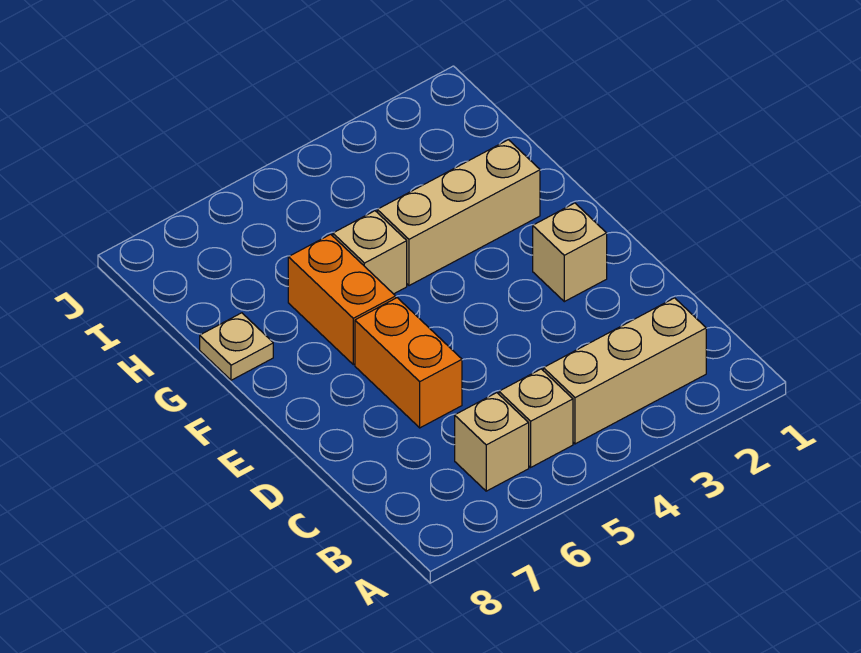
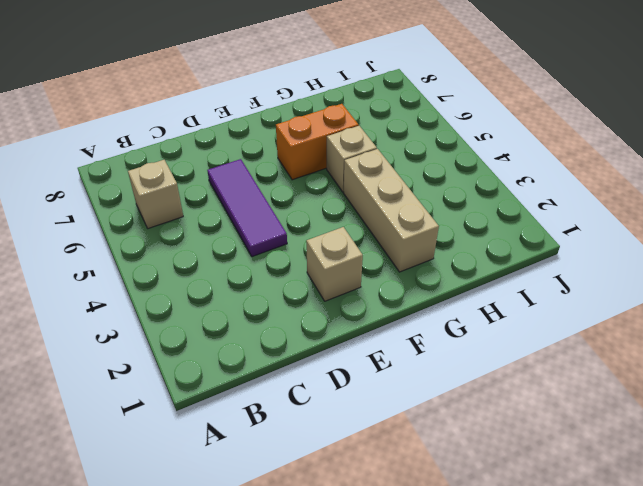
purple tile D4:D6 level 1 -> orange brick D6:E6 level 1
none -> tan brick B2:B4 level 1
none -> tan brick B5 level 1

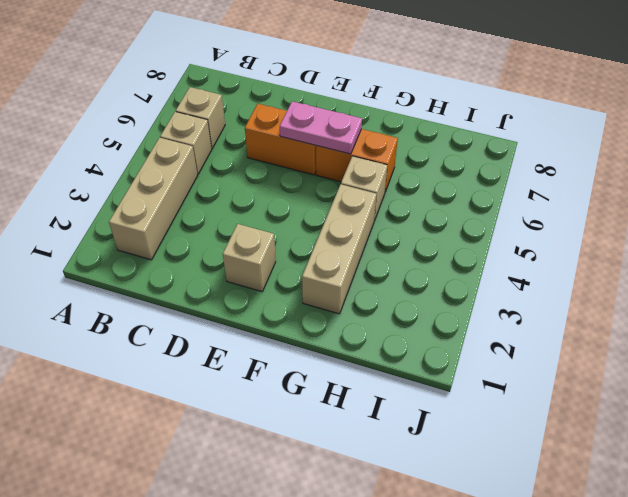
pink plate E6:F6 level 2 -> none
none -> tan plate G8 level 1

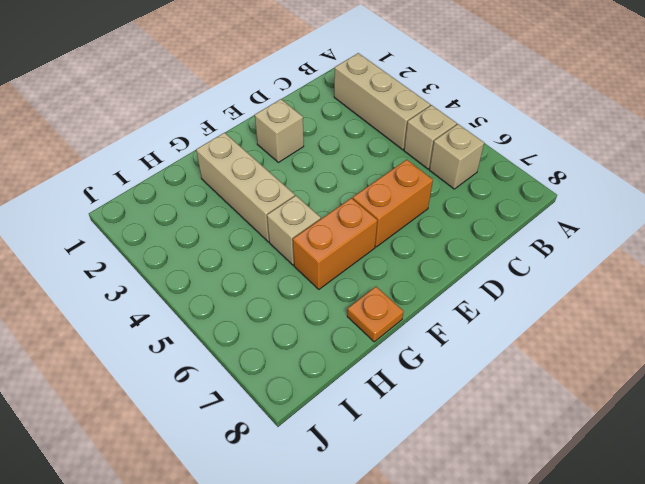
orange plate G8 level 1 -> tan plate G8 level 1

